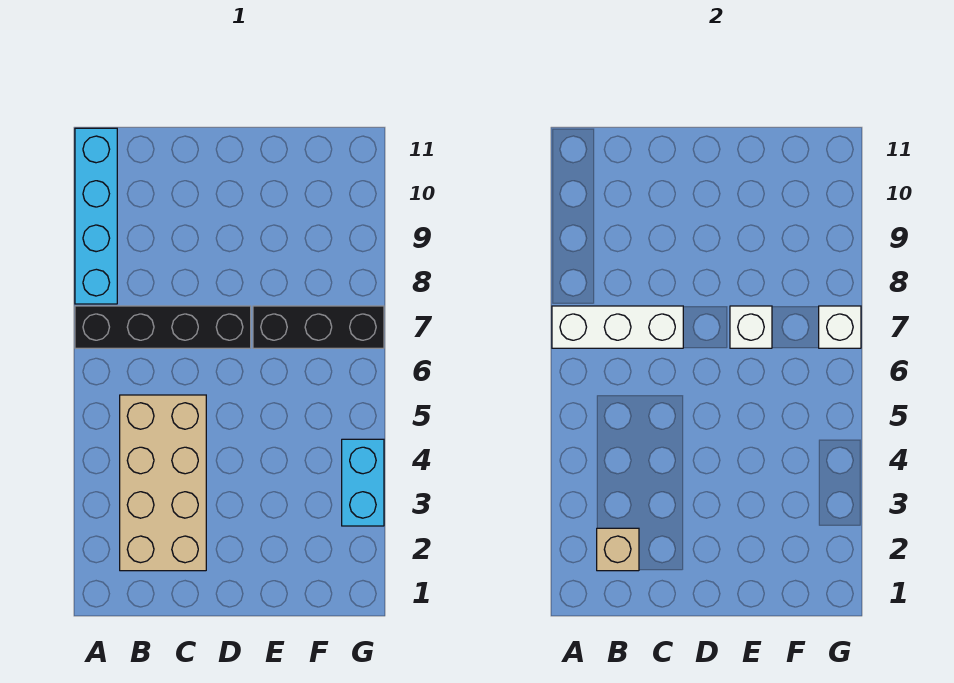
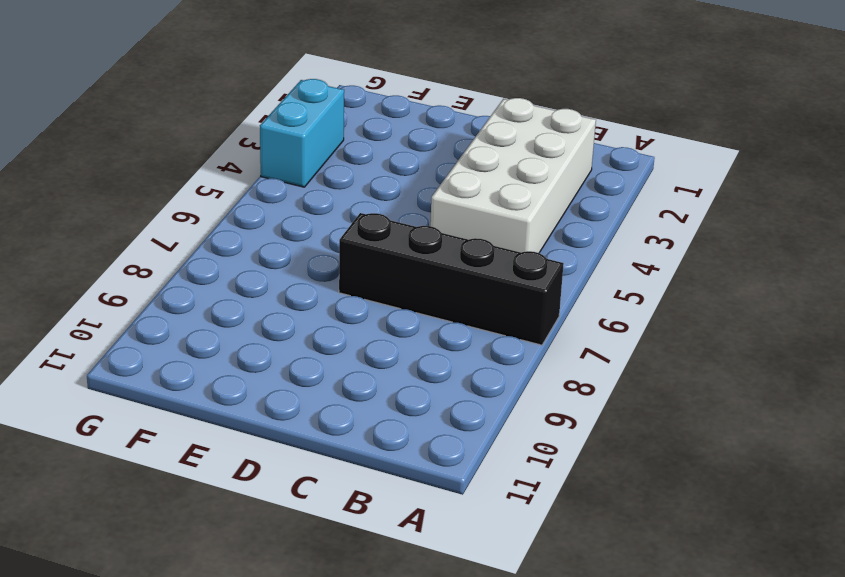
white brick B2:C5 level 1 -> tan brick B2:C5 level 1
none -> cyan brick A8:A11 level 1
none -> black brick E7:G7 level 1

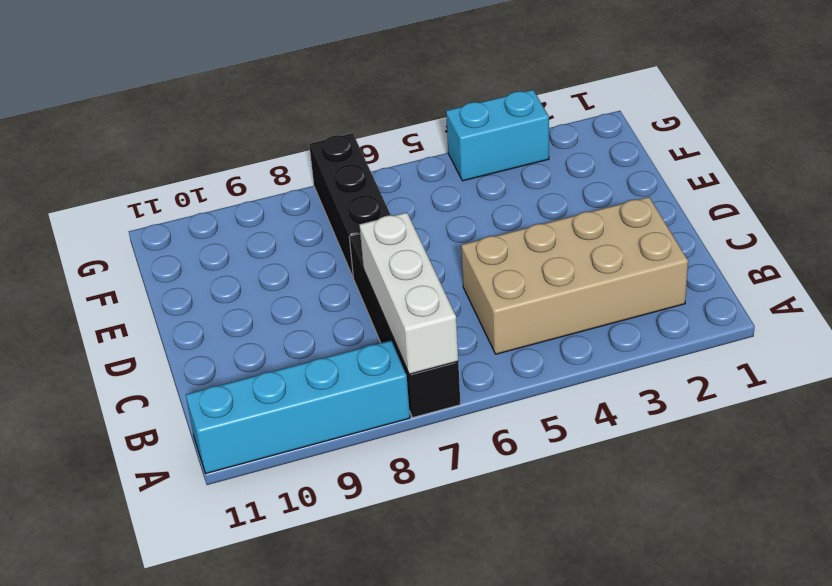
none -> tan brick B2 level 2
none -> white brick E7 level 2

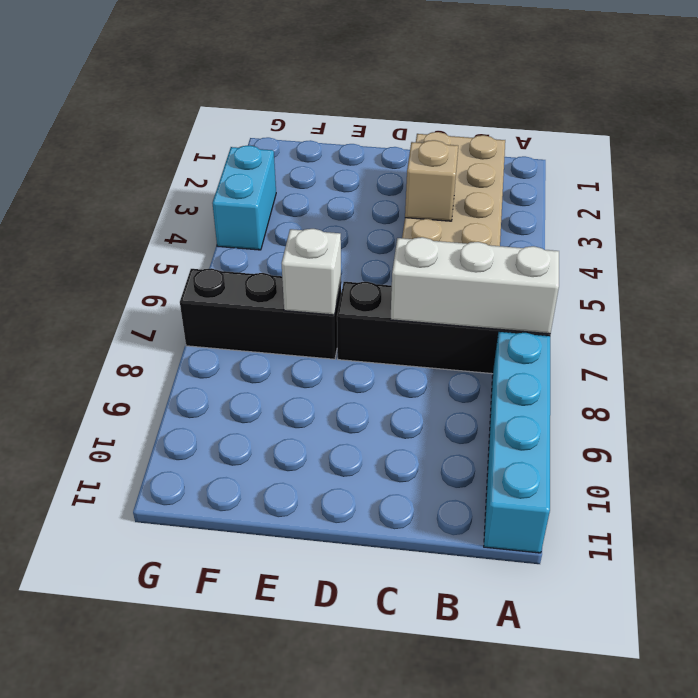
tan brick C4 level 2 -> tan brick B2 level 2
none -> white brick G7 level 2

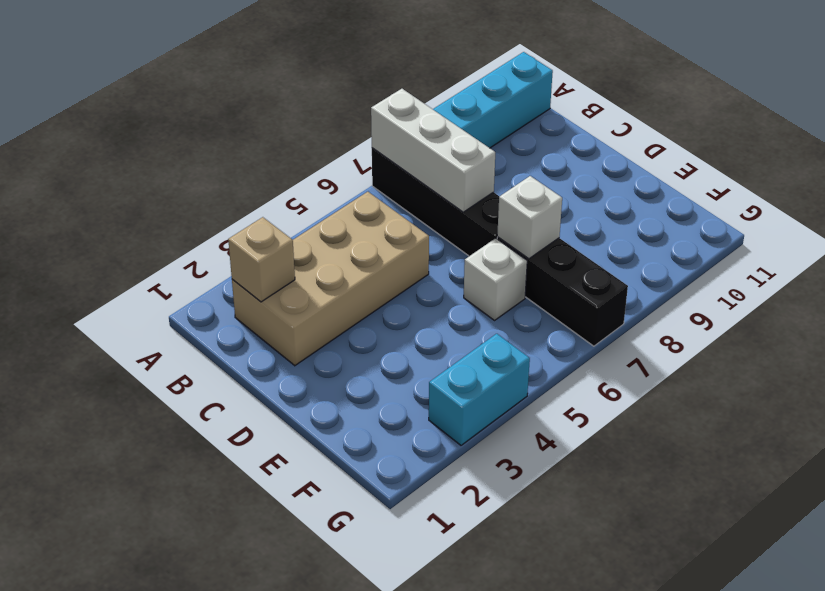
white brick E6 level 1 -> white brick G7 level 2

